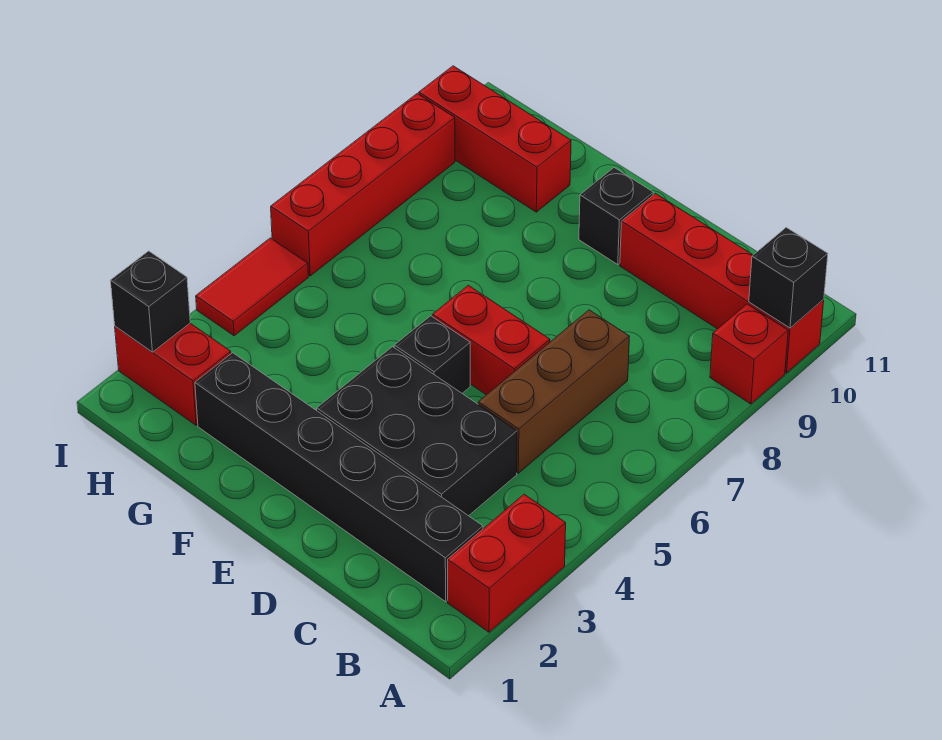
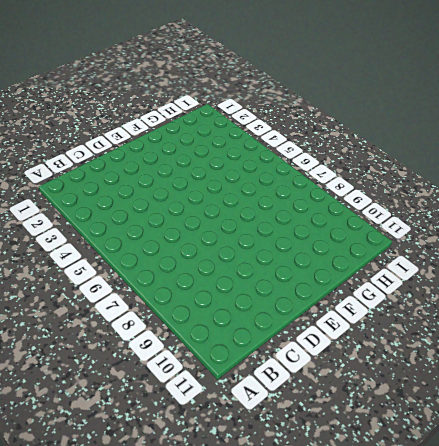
none -> red brick A2:A3 level 1
none -> red brick A9 level 1
none -> red brick A10:D10 level 1

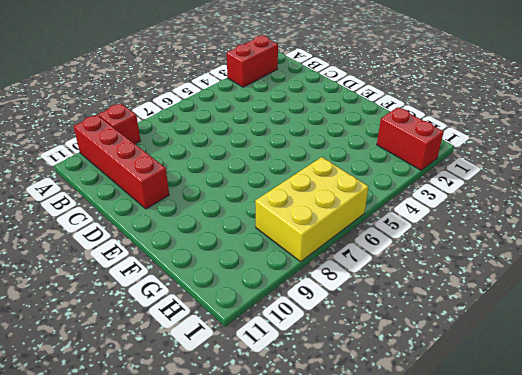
yellow brick H6:I8 level 1 -> red brick I6:I9 level 1
none -> black brick B2:G2 level 1
none -> black brick C3:E4 level 1
none -> brown brick C5:C7 level 1

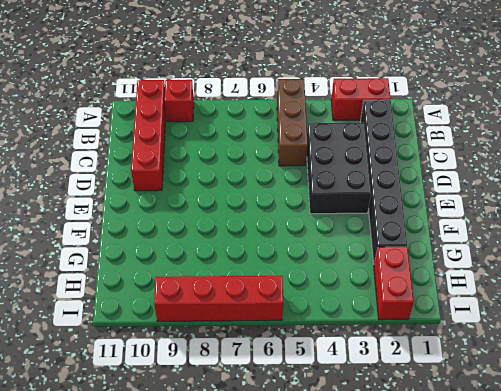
brown brick A5:C5 level 1 -> brown brick C5:C7 level 1
none -> red brick D6:E6 level 1
none -> black brick E5 level 1
none -> black brick E10 level 1

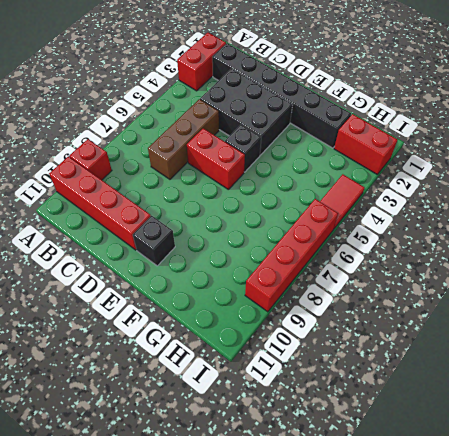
none -> red brick G10:I10 level 1
none -> black brick A10 level 2
none -> black brick I2 level 2

